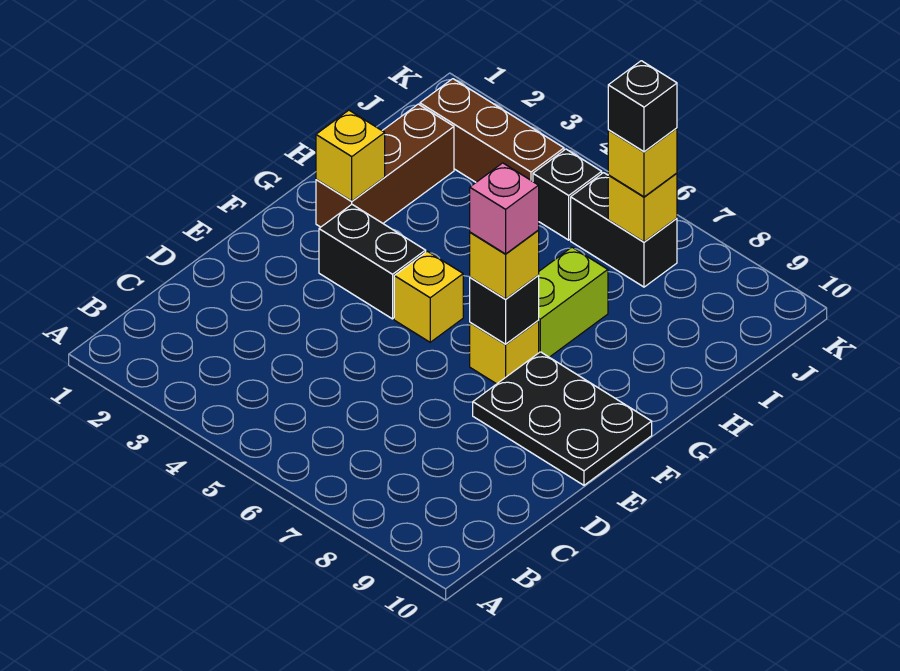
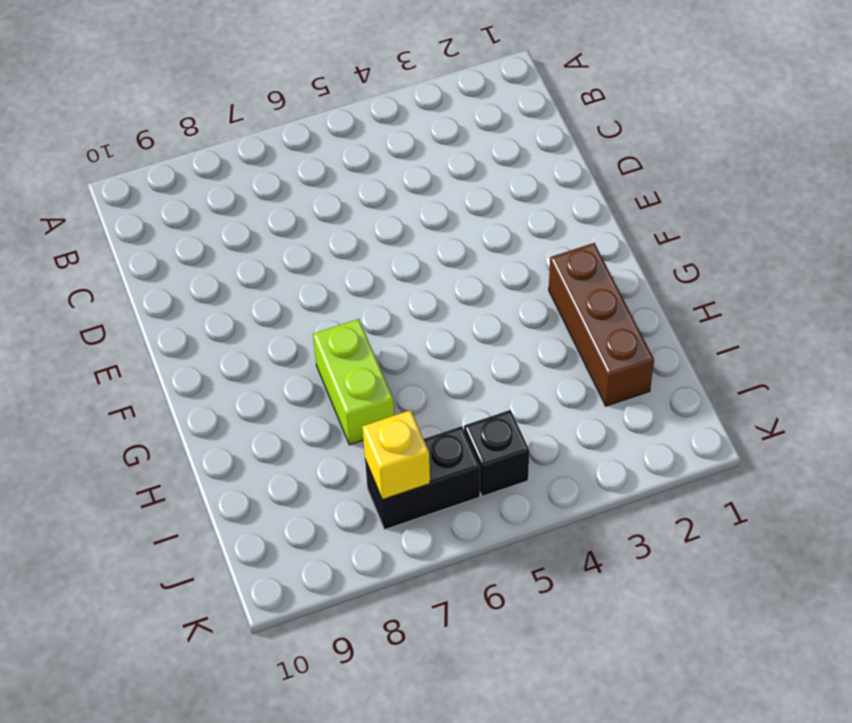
none -> black plate E8:F10 level 1
none -> black brick F3:F4 level 1
none -> yellow brick F5 level 1

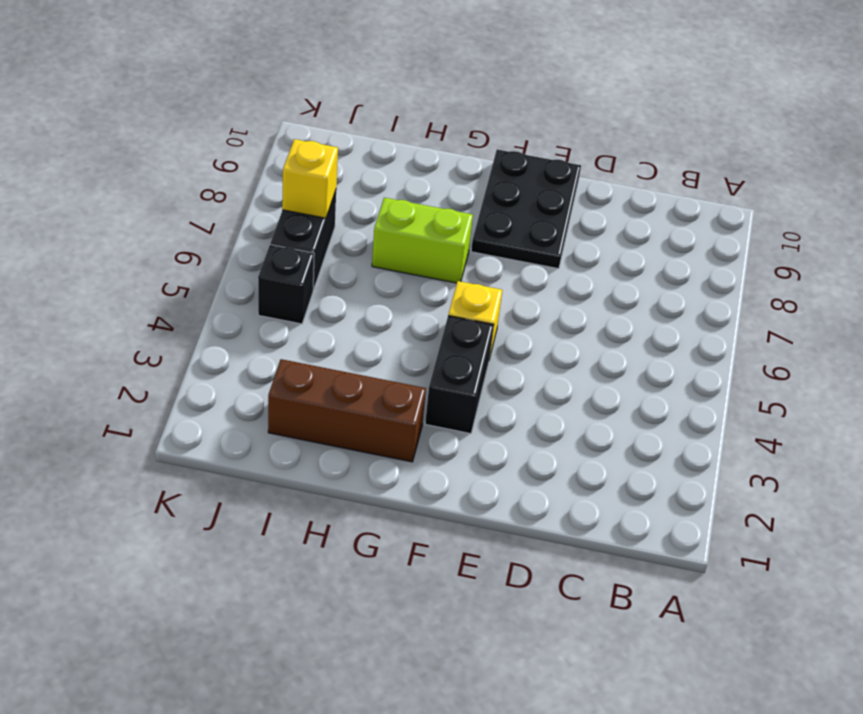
none -> yellow brick F7 level 1
none -> brown brick J2:J4 level 1
none -> black brick F7 level 2

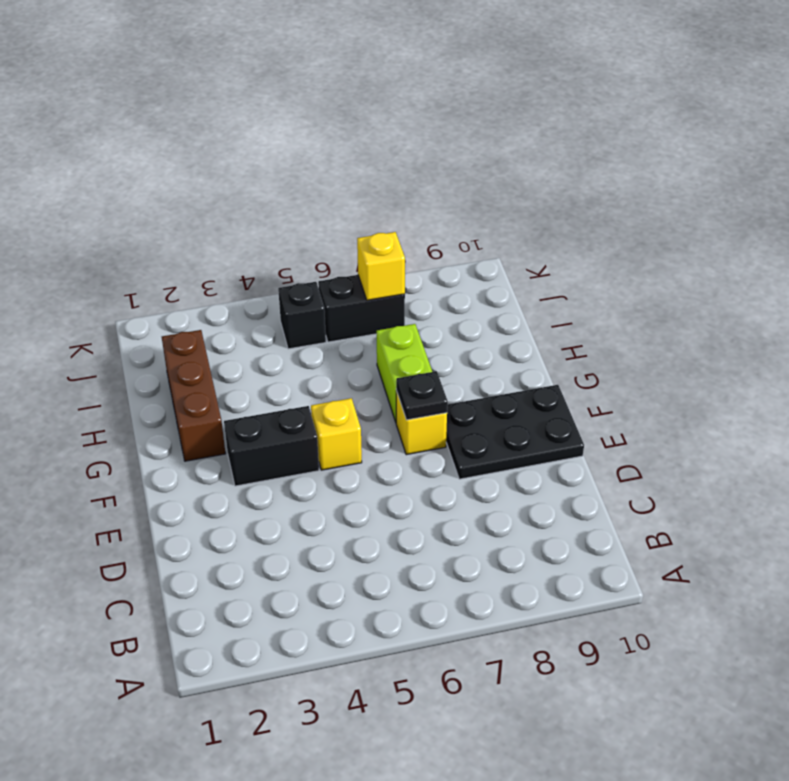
black plate F7 level 2 -> black brick F7 level 2
none -> brown brick J2:J4 level 1
none -> yellow brick G2 level 2
none -> yellow brick F7 level 3

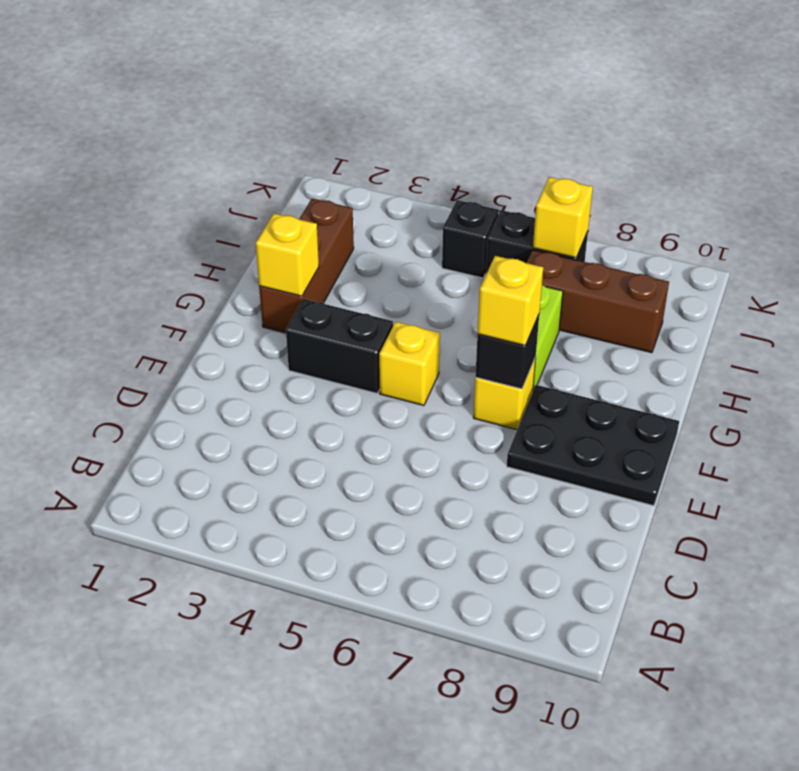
brown brick I7:I9 level 1 -> brown brick J2:J4 level 1
none -> yellow brick J7 level 3
none -> pink brick F7 level 4
none -> black brick J7 level 4

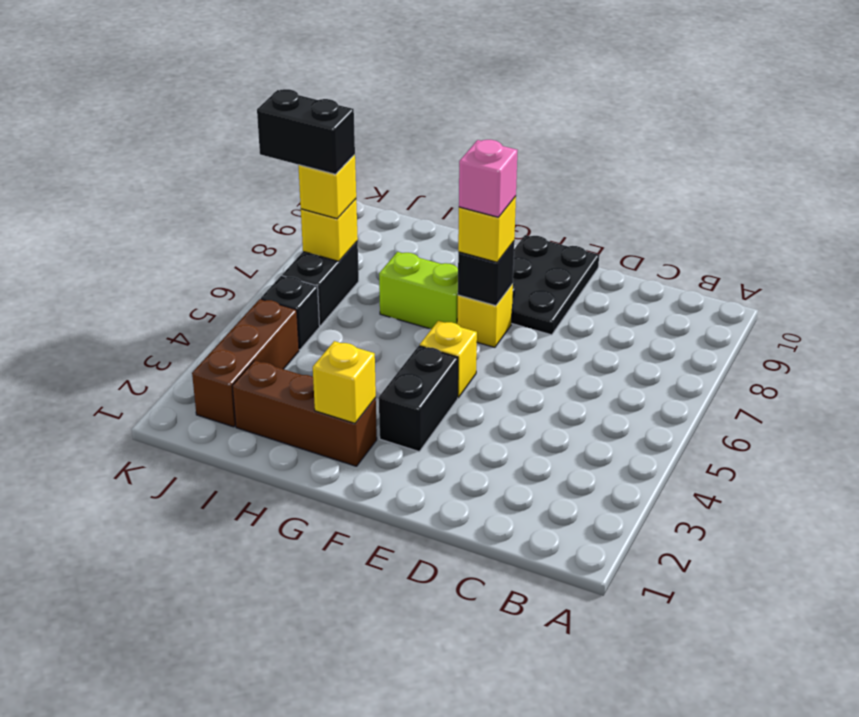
black brick J7:K7 level 4 -> black brick J7 level 4

